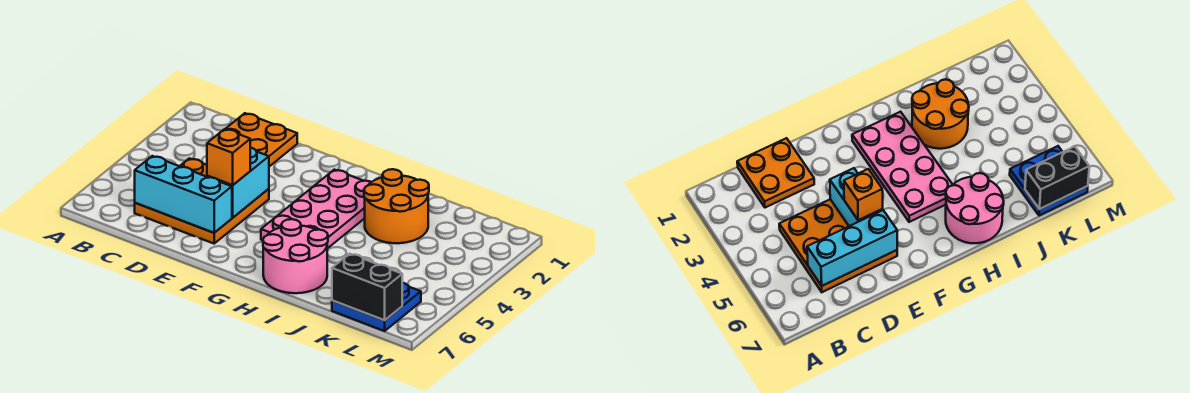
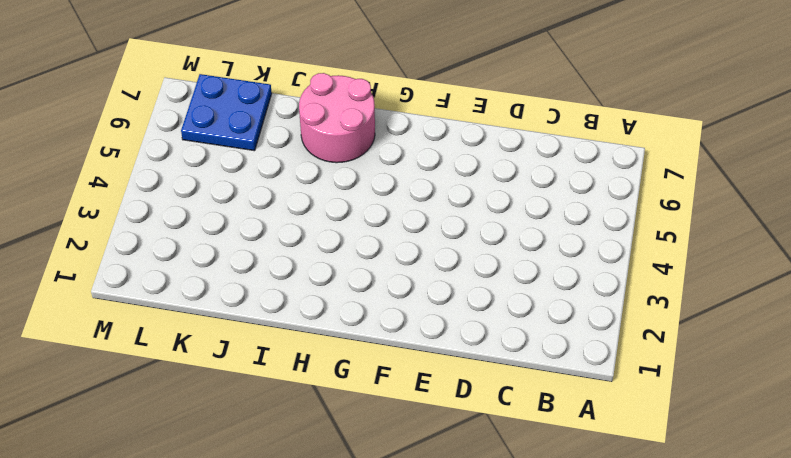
none -> orange plate C1:D2 level 1
none -> orange plate C4:E6 level 1

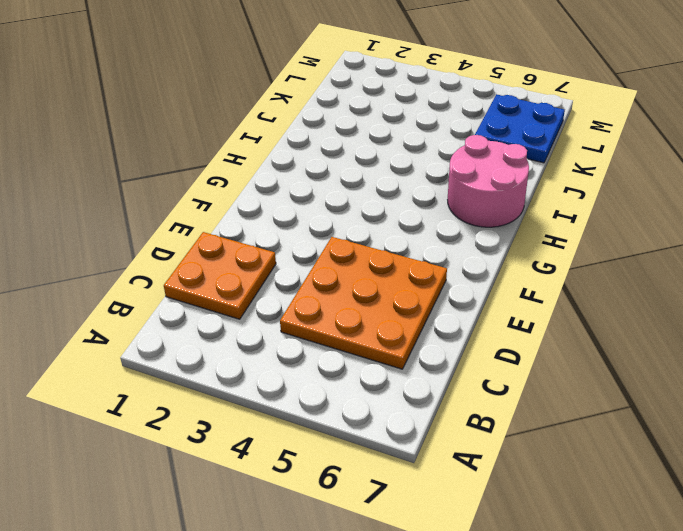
none -> pink plate G2:H5 level 1
none -> orange round brick I2:J3 level 1

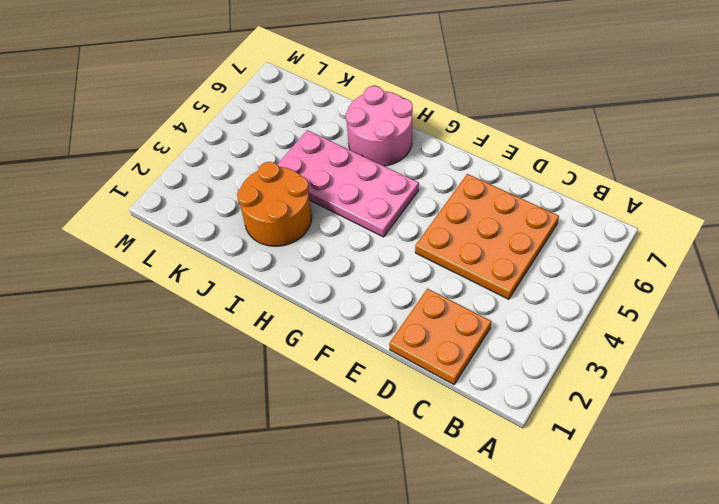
pink plate G4:J5 level 1 -> pink plate G2:H5 level 1
none -> blue plate K6:L7 level 1
none -> cyan brick C6:E6 level 2

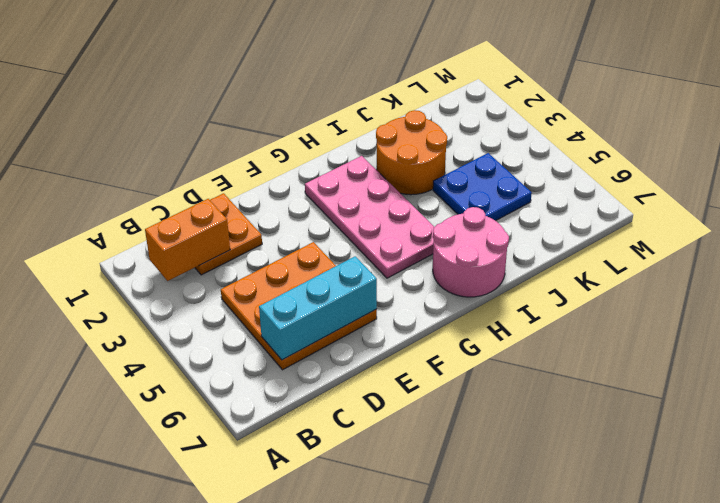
orange brick B2:C2 level 2 -> none
blue plate J4:K5 level 1 -> blue plate K6:L7 level 1
none -> cyan brick E4:E5 level 2
none -> black brick K7:L7 level 2

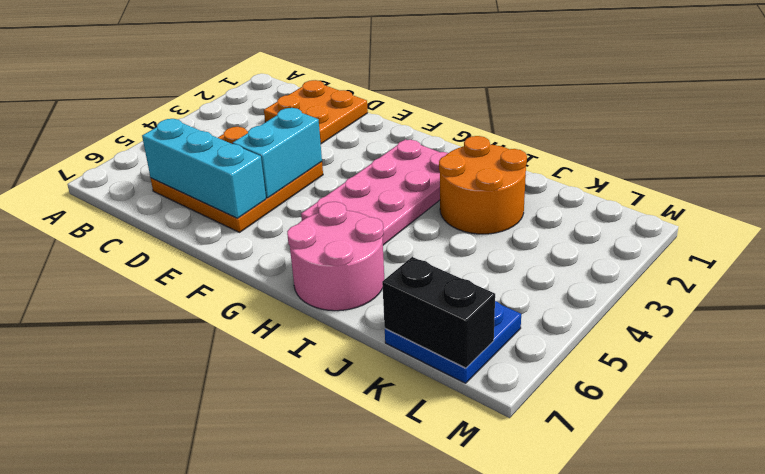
none -> orange brick E5 level 3

